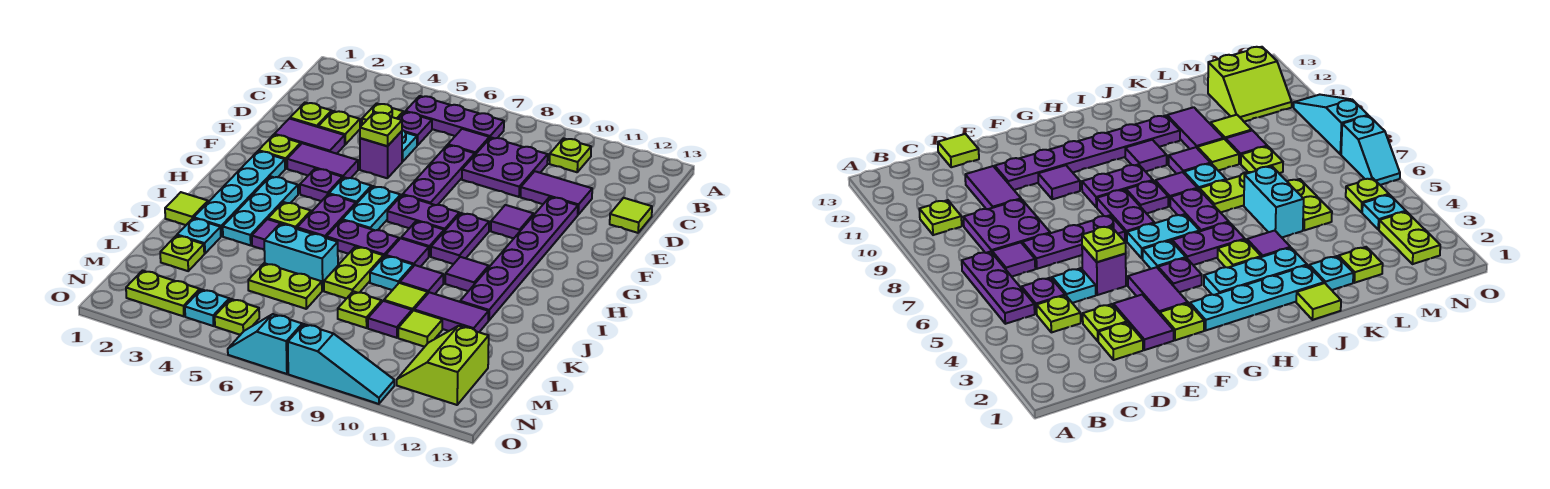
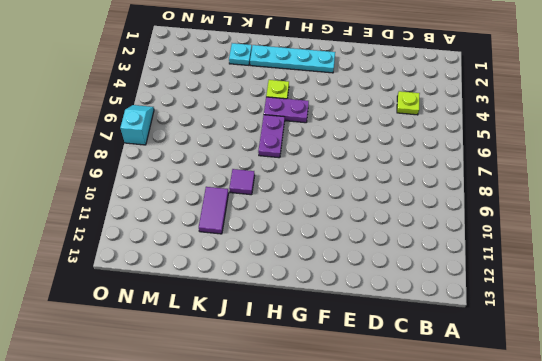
none -> purple plate B5:B7 level 1
none -> lime plate B10 level 1
none -> purple plate C5 level 1
none -> purple tile C7 level 1

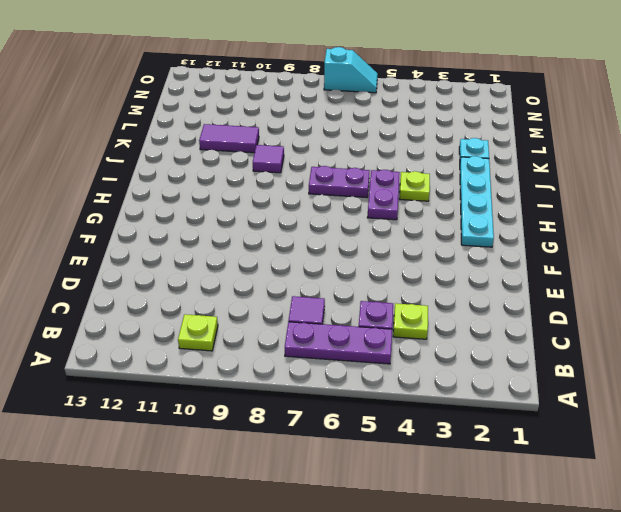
none -> purple plate C8:D9 level 1
none -> lime plate D2 level 1
none -> lime plate D3 level 1
none -> cyan plate D5 level 1

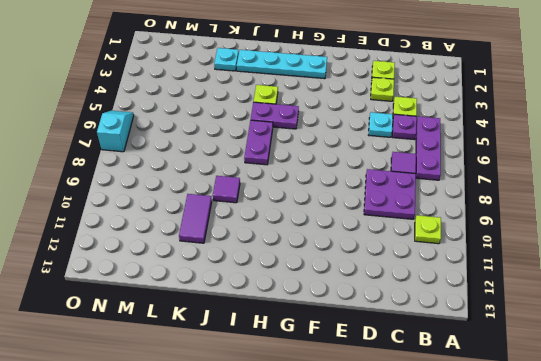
none -> purple plate D7:F7 level 1
none -> purple tile D10:D11 level 1
none -> lime tile D13 level 1
none -> purple tile E2:E3 level 1

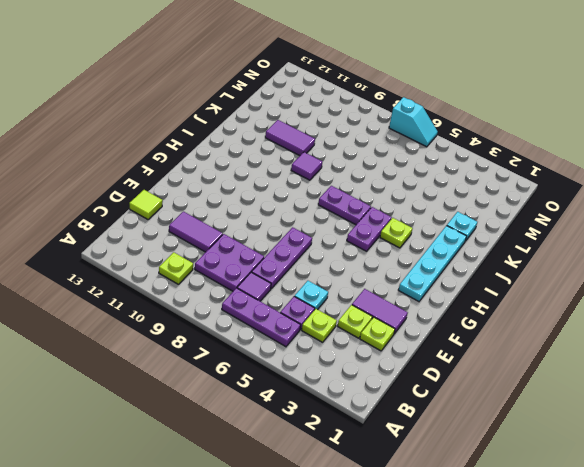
none -> purple brick E5 level 1
none -> purple plate E11:J11 level 1
none -> lime plate F2 level 1
none -> purple tile F3:F4 level 1

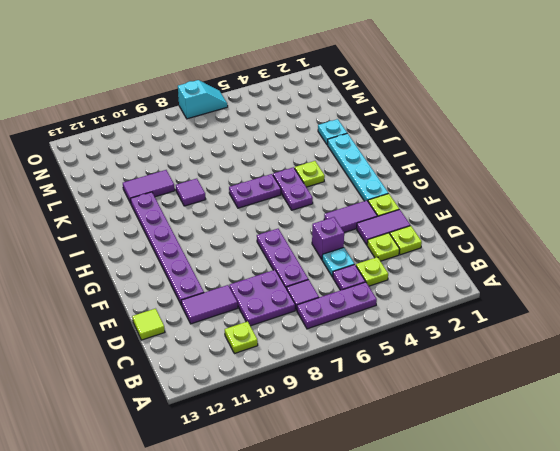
none -> purple tile F10 level 1
none -> purple plate G4 level 1
none -> cyan plate G5 level 1
none -> cyan plate G6:H6 level 1

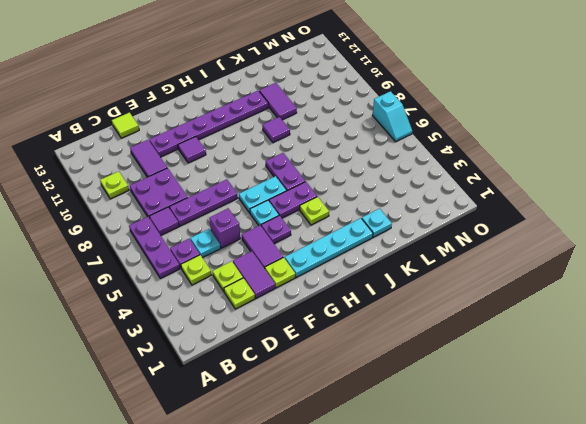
none -> purple plate G7:G8 level 1
none -> purple plate G9:H9 level 1
none -> cyan plate H3:J3 level 1
none -> purple plate H8 level 1

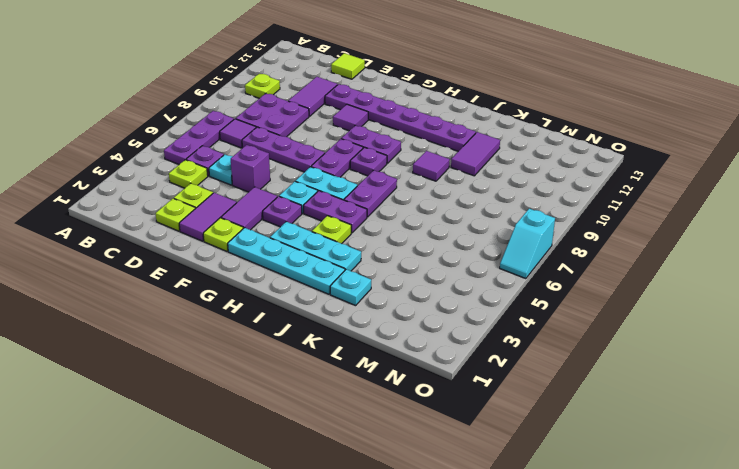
none -> purple tile I8 level 1
none -> purple tile I10 level 1
none -> lime tile J1 level 1
none -> purple tile J4 level 1

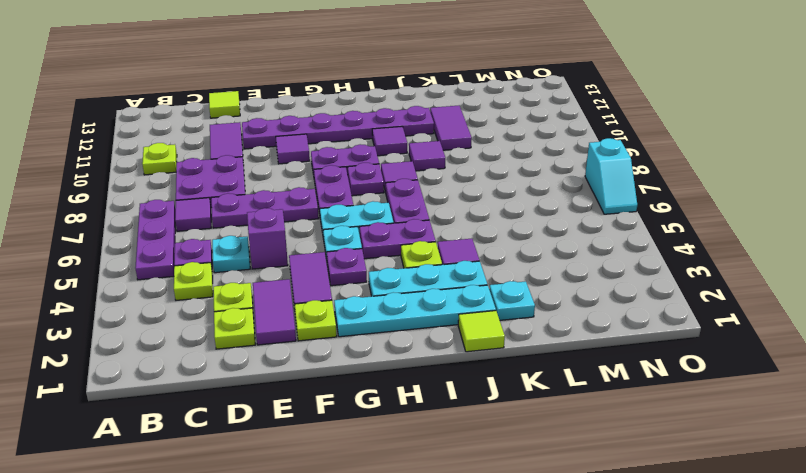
none -> lime plate J7:K7 level 1
none -> cyan plate J8 level 1
none -> cyan brick K5:K6 level 1
none -> lime tile K9 level 1

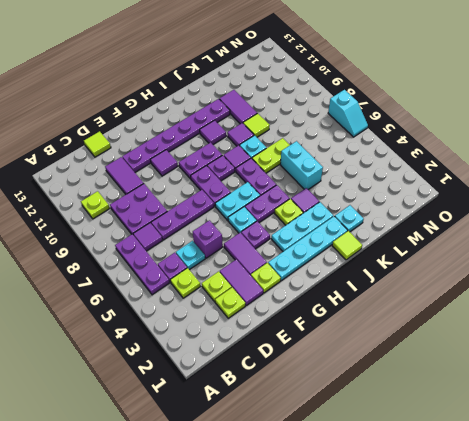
none -> lime plate L2 level 1
none -> lime plate L5:L6 level 1
none -> lime plate L8 level 1
none -> purple tile L9 level 1

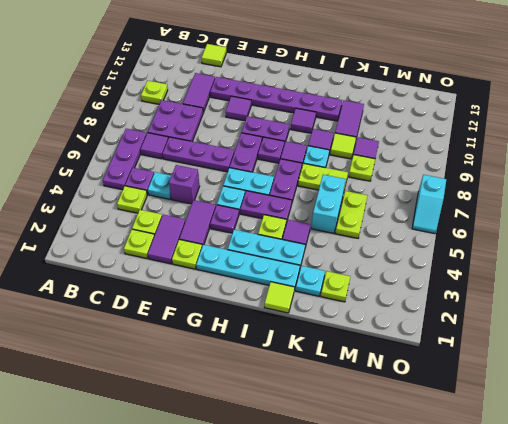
none -> lime tile L10 level 1
none -> lime slope M11:N12 level 1 top 12
none -> lime plate N2:N3 level 1
none -> cyan plate N4 level 1

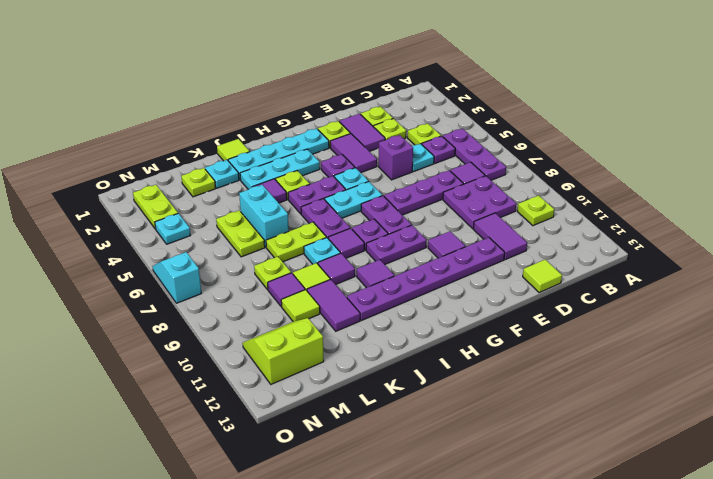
none -> lime plate N5 level 1
none -> cyan slope O8:O10 level 1 top 8
none -> lime plate E5 level 2

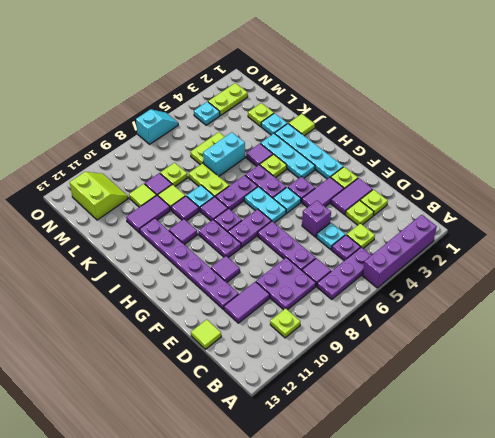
purple brick A2:A5 level 1 -> none
none -> lime plate N5 level 1
none -> cyan slope O8:O10 level 1 top 8
none -> lime plate E5 level 2

